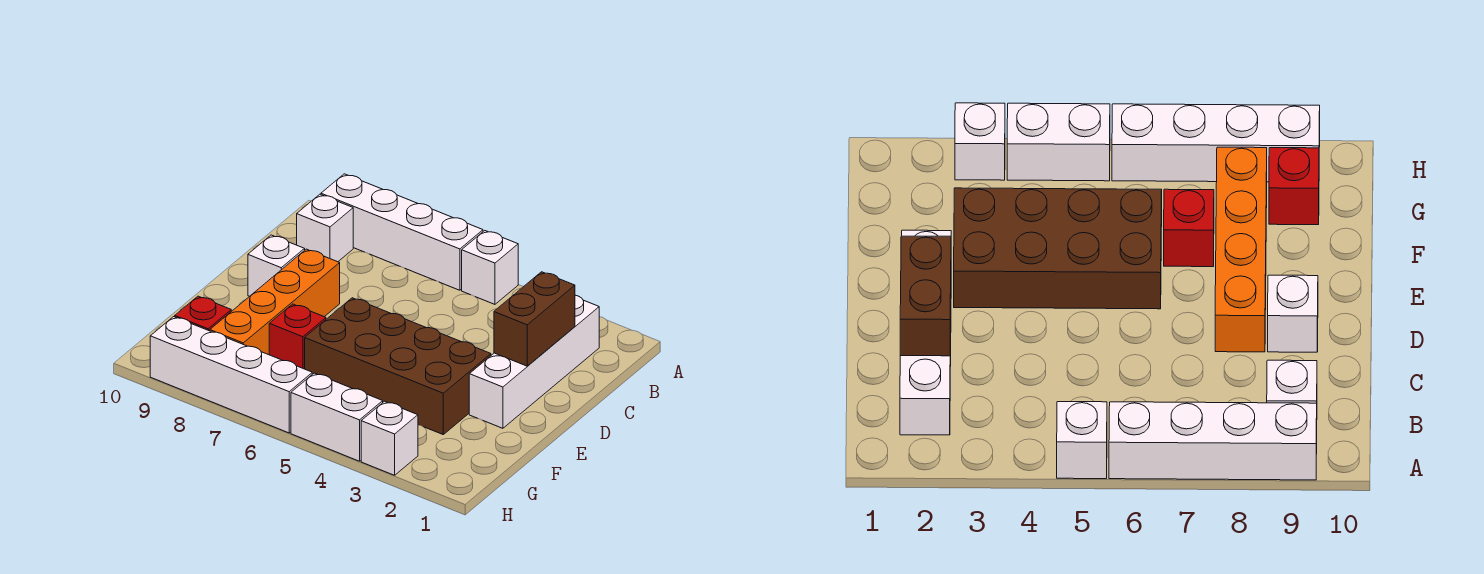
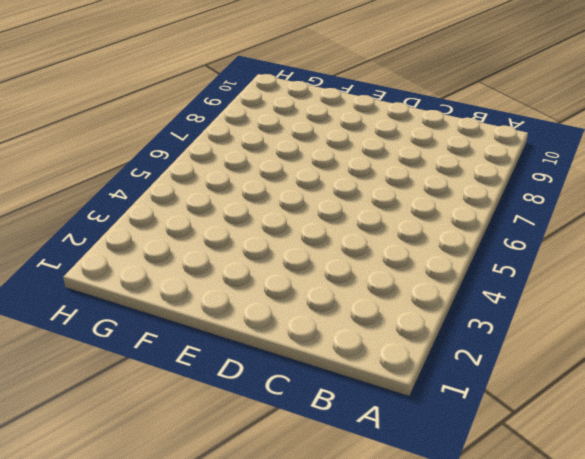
none -> white brick A5 level 1
none -> white brick A6:A9 level 1
none -> white brick B2:E2 level 1

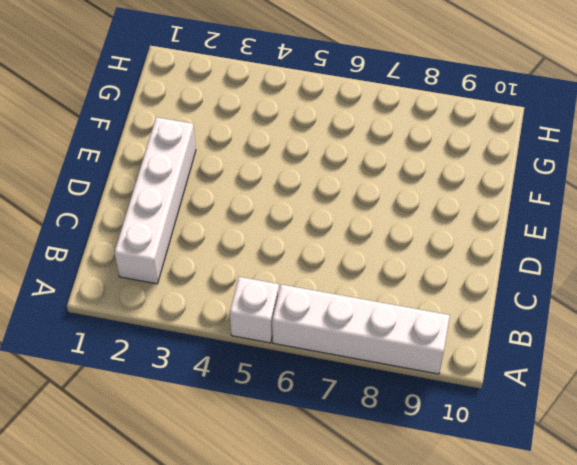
none -> white brick B9 level 1
none -> orange brick D8:G8 level 1
none -> white brick D9 level 1

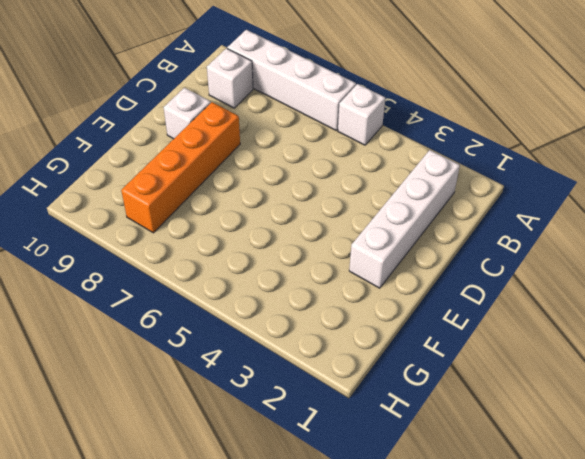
none -> brown brick E3:F6 level 1
none -> red brick F7 level 1
none -> red brick G9 level 1

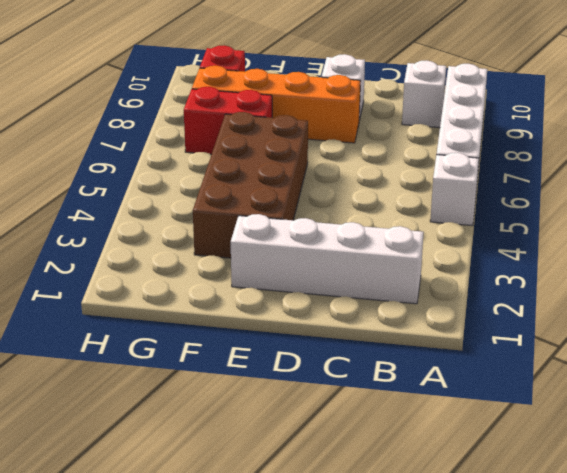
red brick F7:G7 level 1 -> red brick F7 level 1
none -> white brick H3 level 1
none -> white brick H4:H5 level 1
none -> white brick H6:H9 level 1

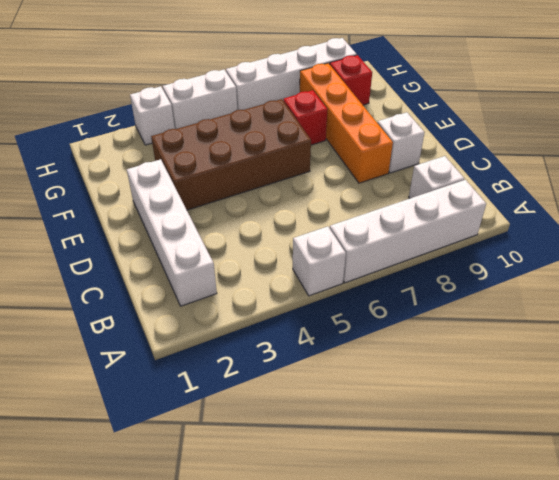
none -> brown brick C2:D2 level 2

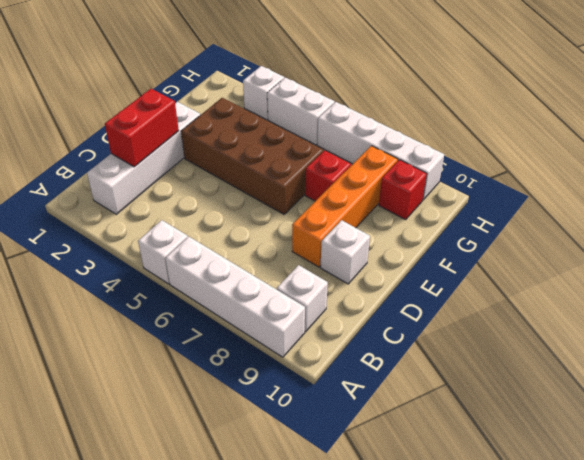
red brick C2:D2 level 2 -> brown brick C2:D2 level 2

